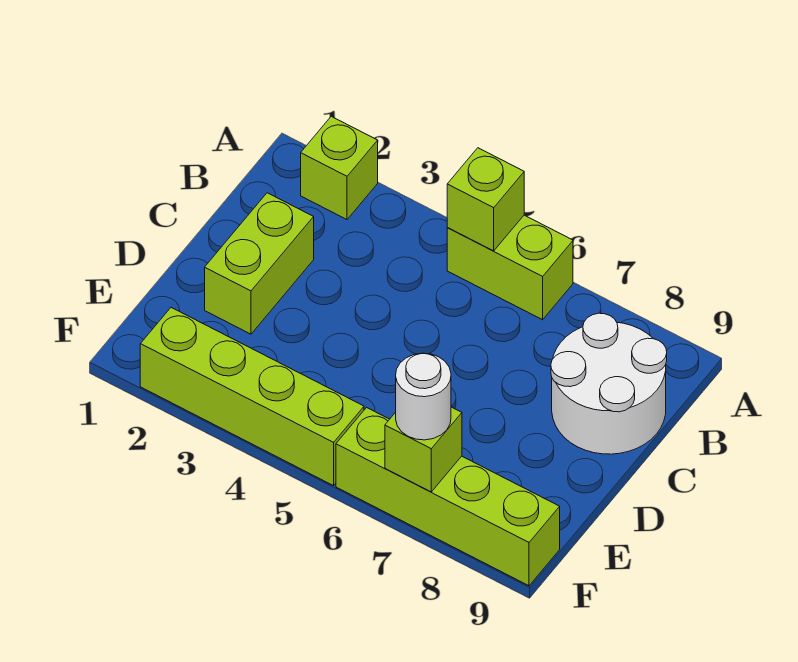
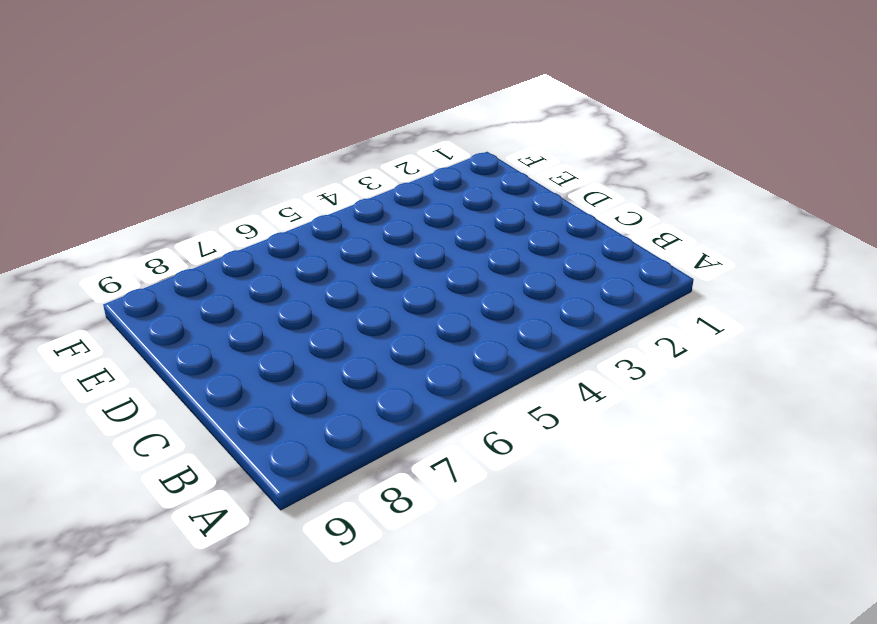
none -> lime brick A2 level 1
none -> lime brick A5:A6 level 1

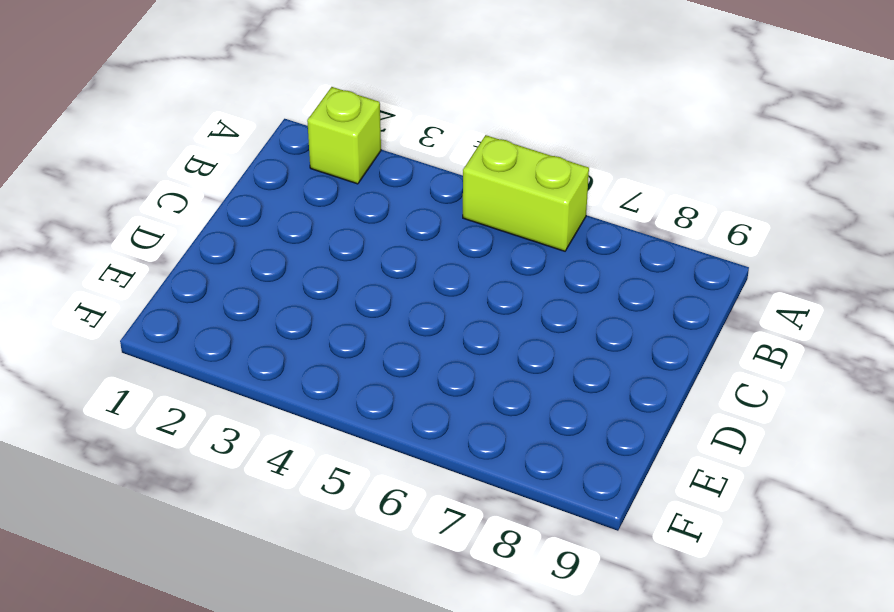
none -> white round brick B8:C9 level 1
none -> lime brick C2:D2 level 1

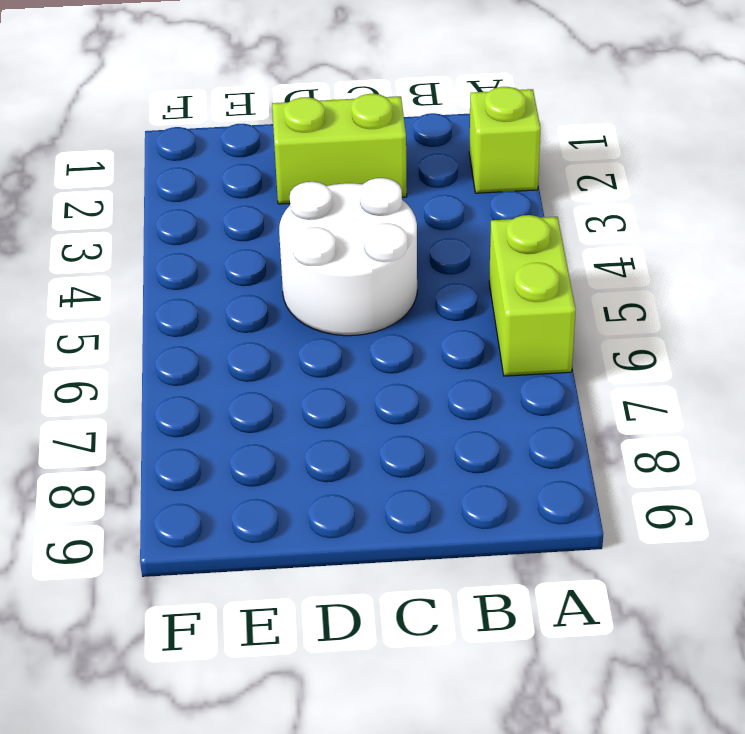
white round brick C4:D5 level 1 -> white round brick B8:C9 level 1
none -> lime brick F2:F5 level 1
none -> lime brick F6:F9 level 1

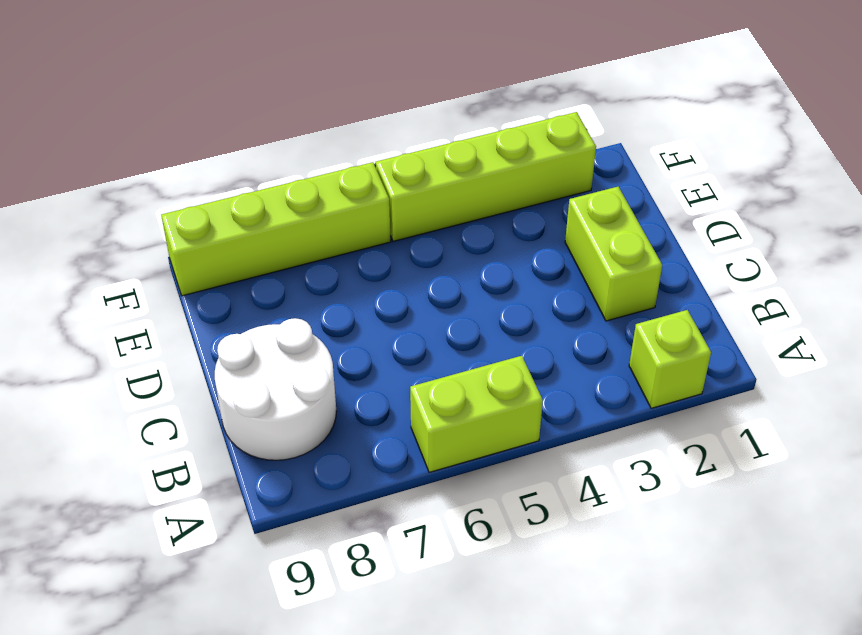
none -> lime brick A5 level 2
none -> lime brick F7 level 2

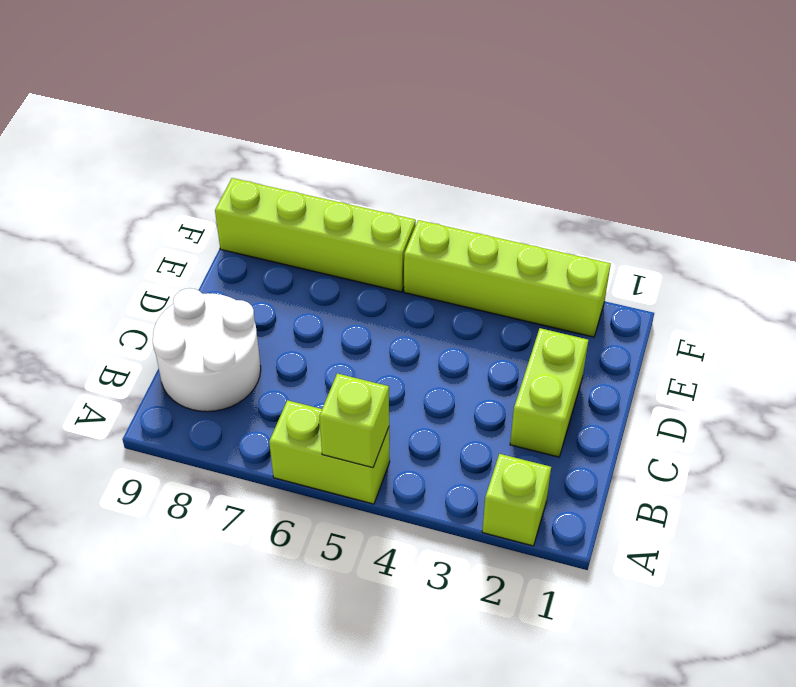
none -> lime brick F7 level 2
none -> white round brick F7 level 3

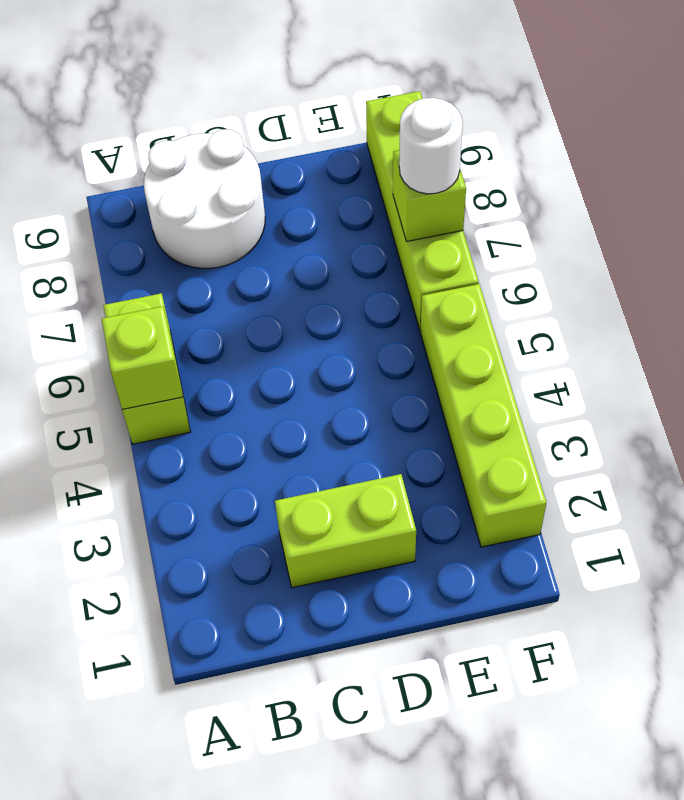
none -> lime brick A2 level 1

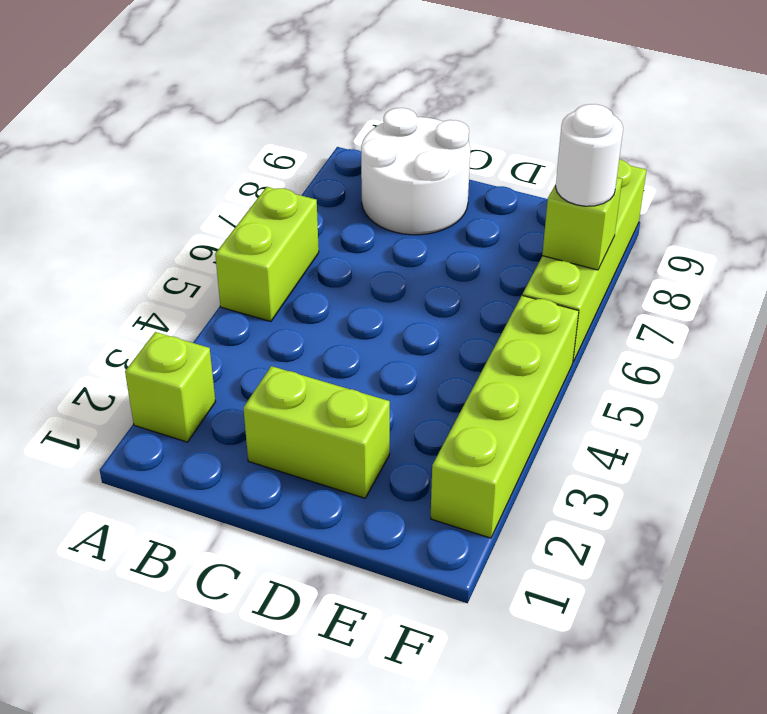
none -> lime brick A5 level 2

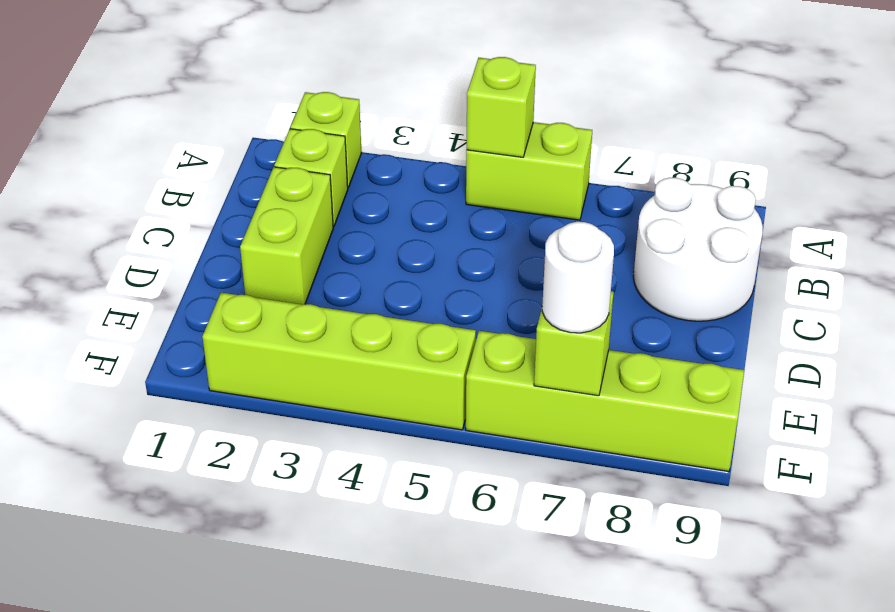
lime brick B2 level 1 -> none

